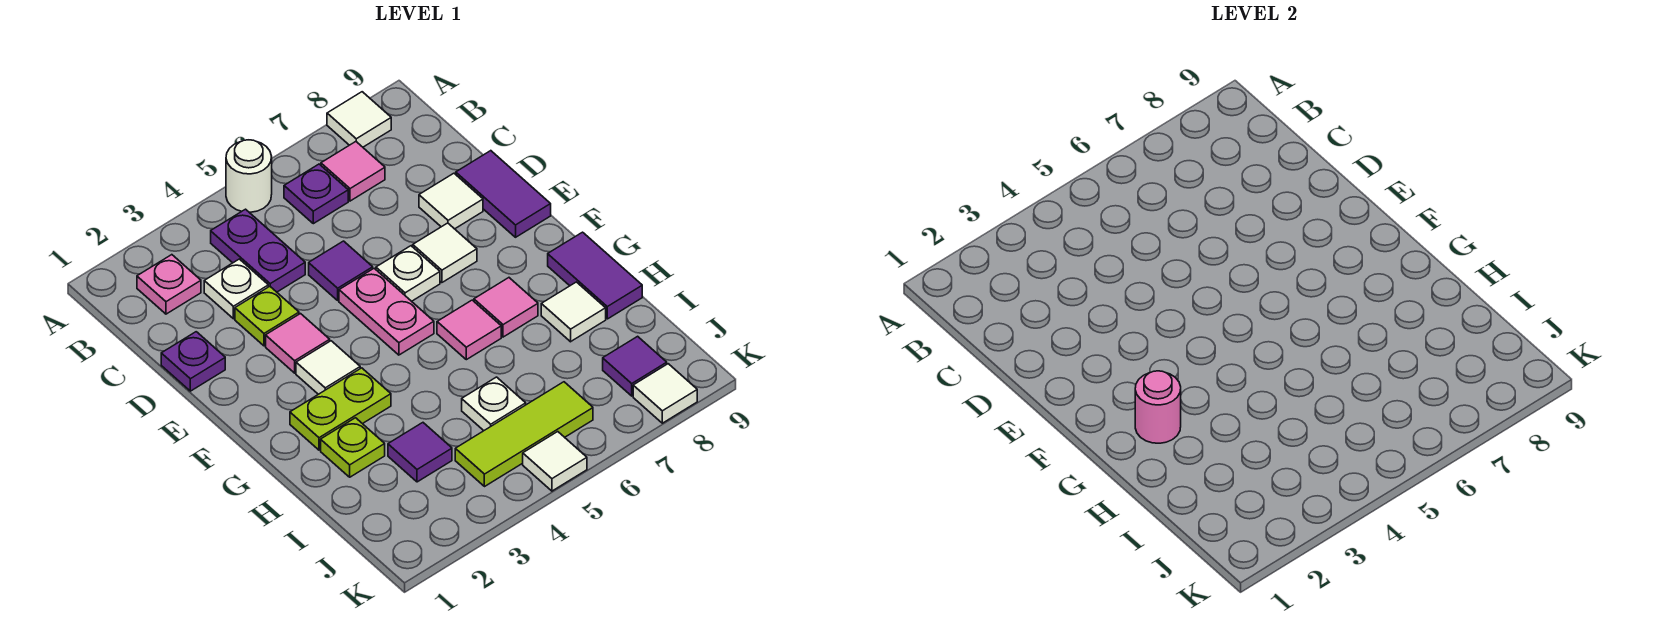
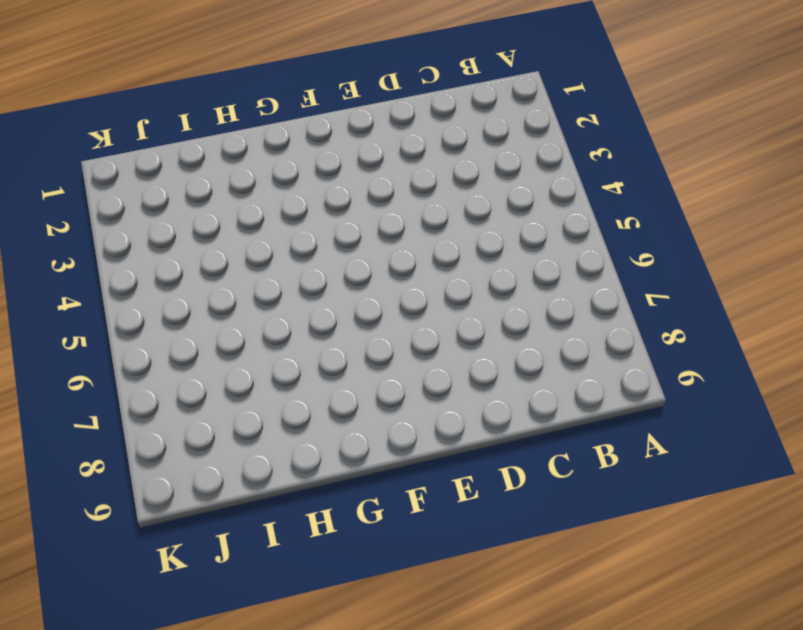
none -> white round brick A5 level 1
none -> white tile A8 level 1
none -> pink plate B2 level 1
none -> purple plate B4:C4 level 1

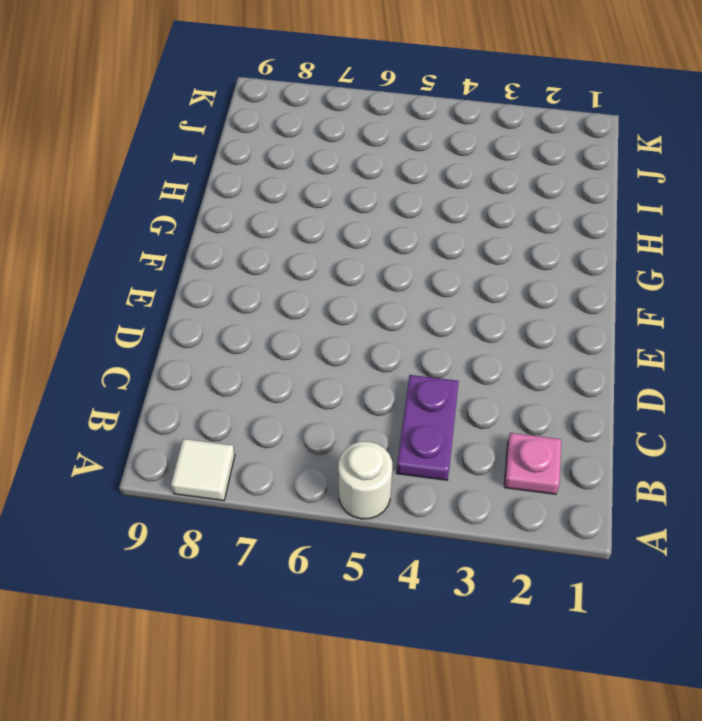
none -> purple plate B6 level 1
none -> pink tile B7 level 1
none -> white plate C3 level 1
none -> purple plate D1 level 1

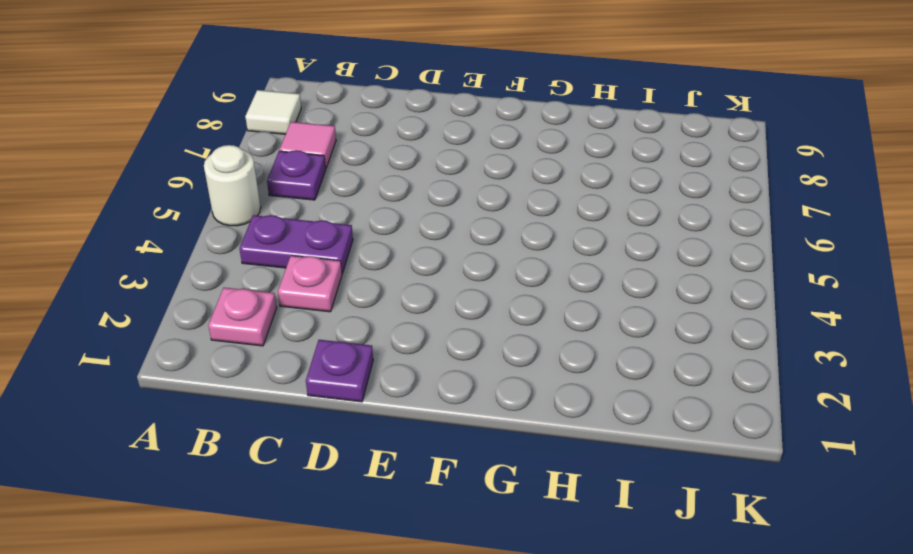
pink plate C3 level 1 -> white plate C3 level 1
none -> lime plate D3 level 1
none -> purple tile D5 level 1
none -> white tile D8 level 1
none -> purple tile D9:E9 level 1

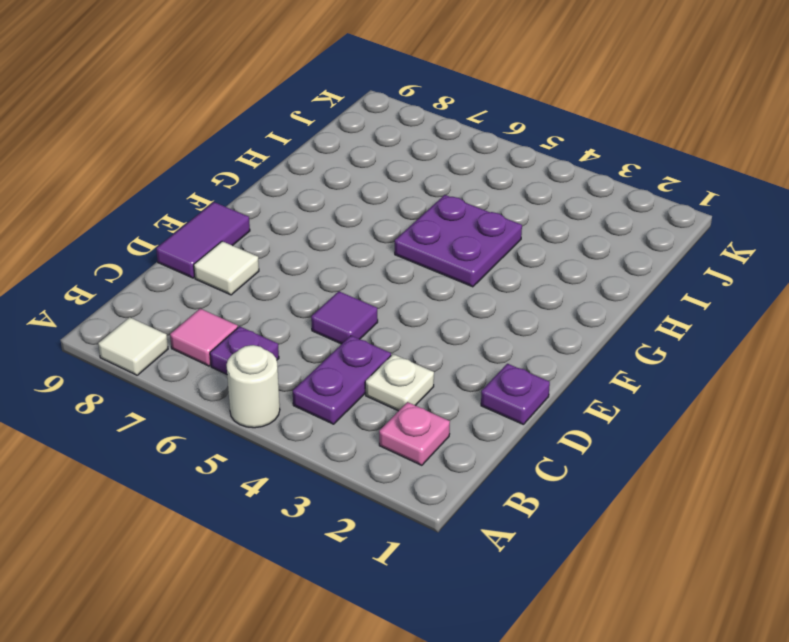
purple plate G4:H5 level 1 -> none
none -> lime plate D3 level 1
none -> pink tile E3 level 1
none -> pink plate E5:F5 level 1
none -> white plate E6 level 1

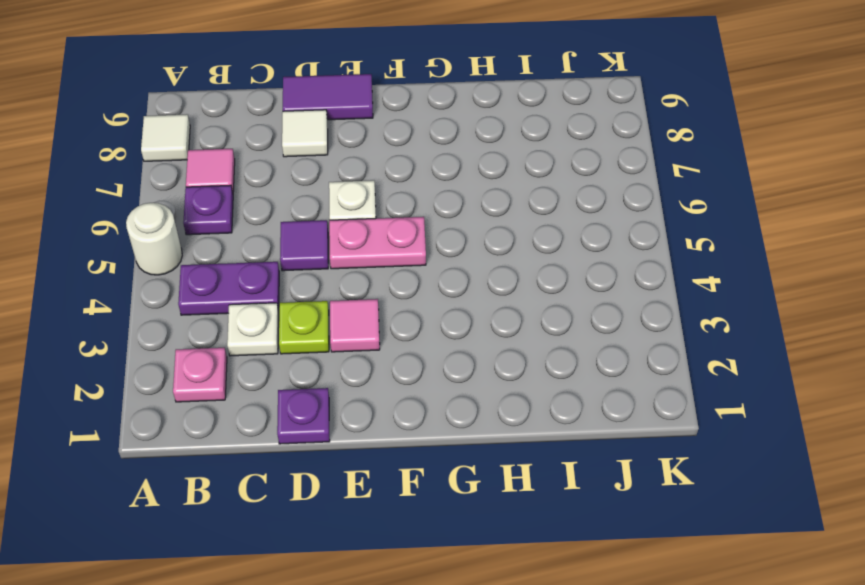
none -> white tile E7 level 1
none -> white tile F3 level 1
none -> lime plate G2:G3 level 1
none -> pink tile G6 level 1

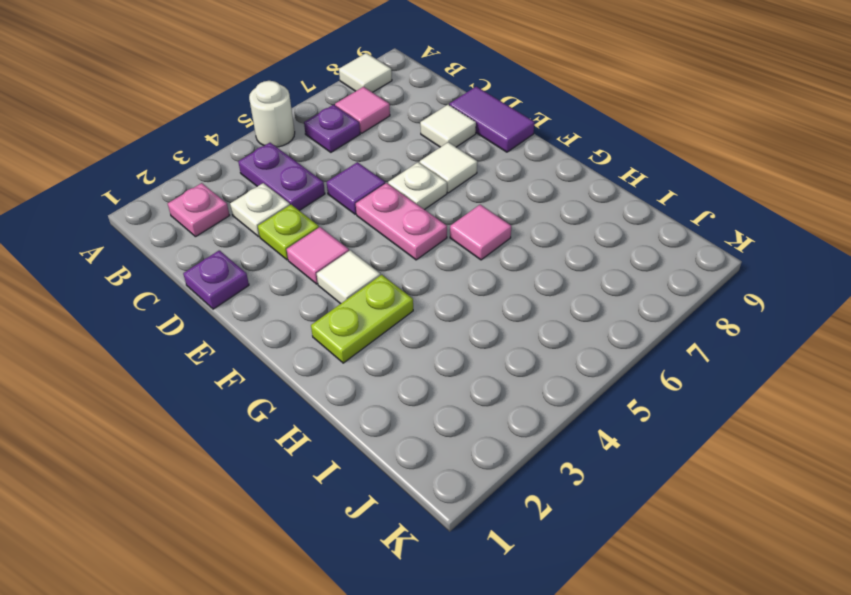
none -> pink tile G7 level 1
none -> purple tile G9:H9 level 1
none -> lime plate H2 level 1
none -> white tile H8 level 1

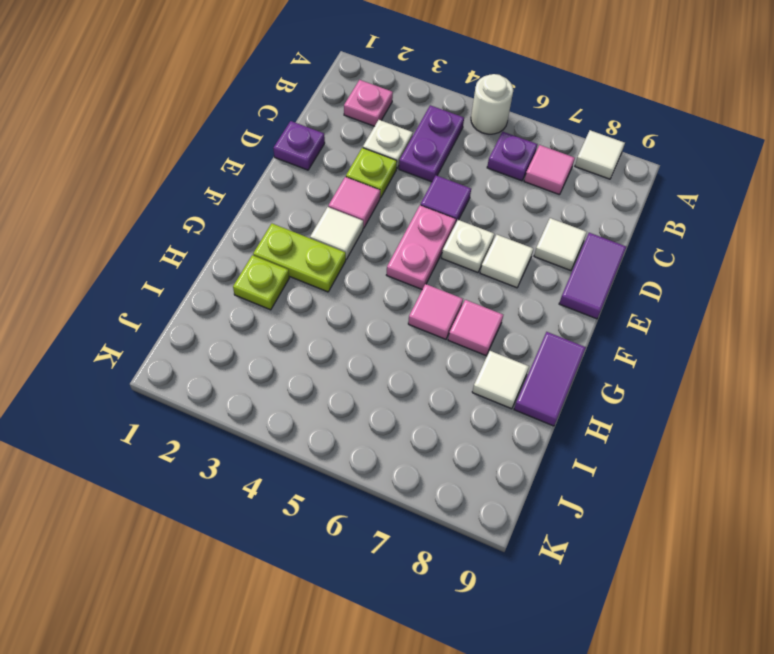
none -> purple tile I3 level 1
none -> white plate I5 level 1
none -> lime tile J4:J6 level 1
none -> purple tile J8 level 1

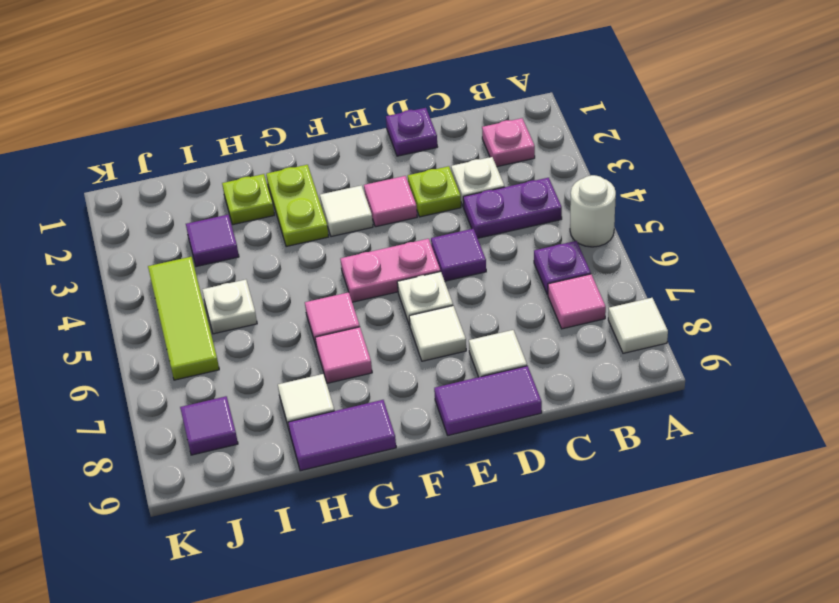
none -> white tile K5 level 1
none -> white tile K8 level 1
none -> pink round brick G2 level 2

